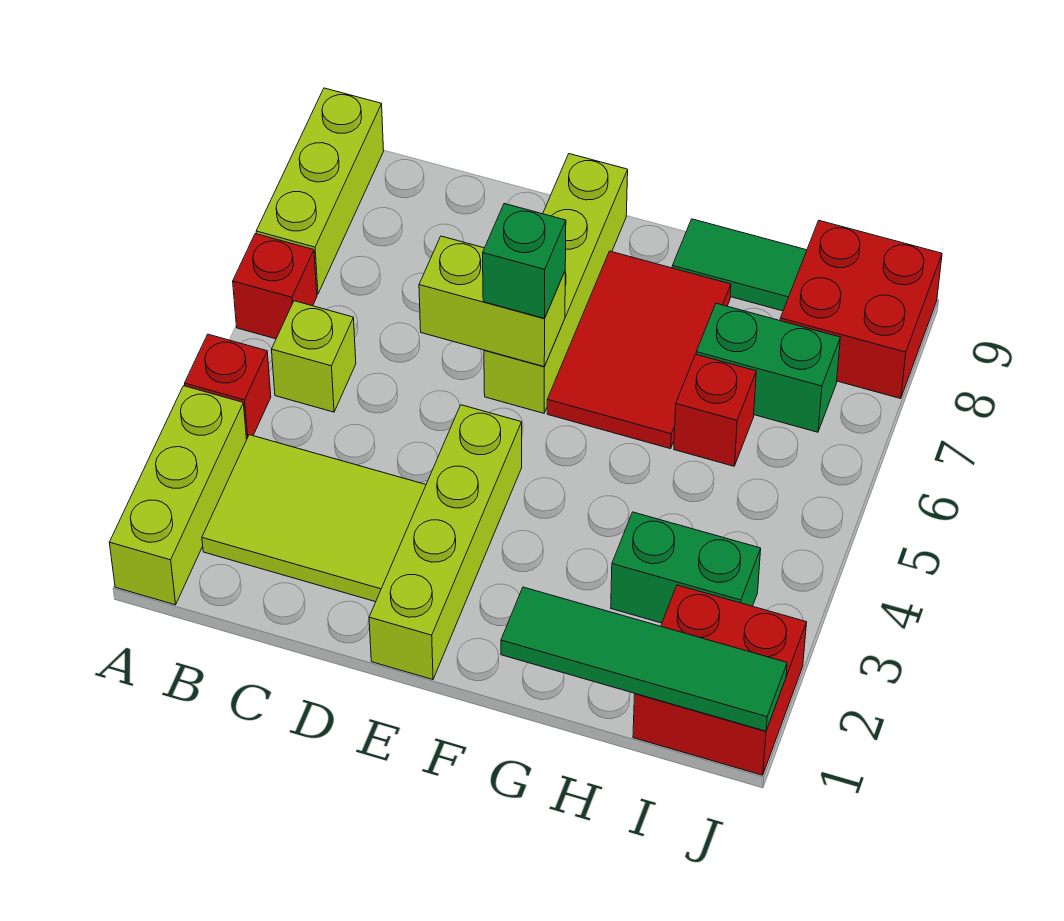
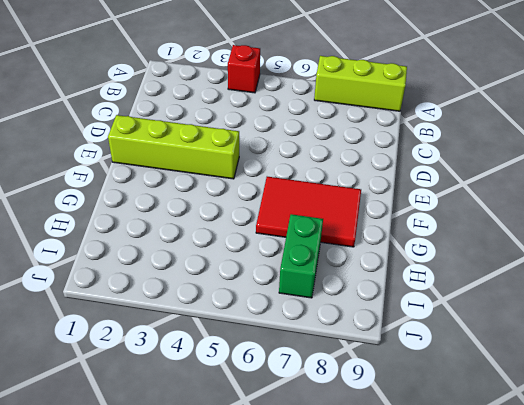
none -> lime brick A1:A3 level 1
none -> red brick A6 level 1
none -> lime tile B2:D3 level 1

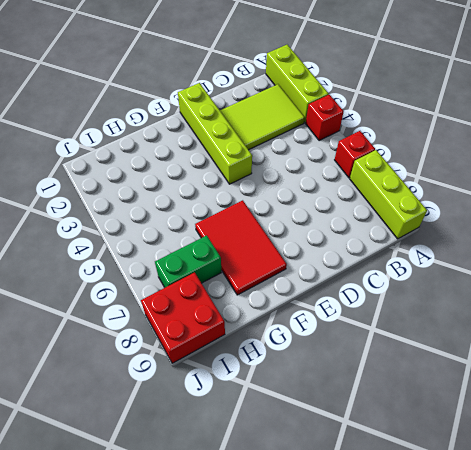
none -> lime brick B5 level 1
none -> lime brick E6:E9 level 1
none -> green tile G9:H9 level 1

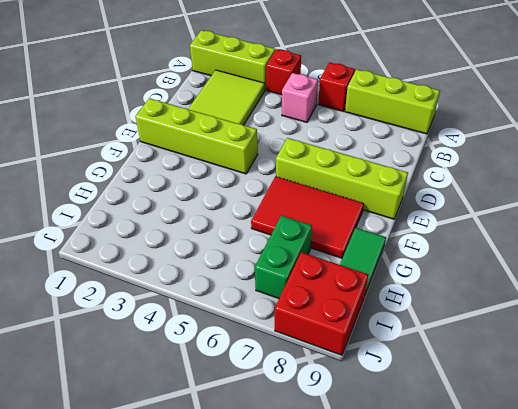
pink brick B5 level 1 -> lime brick B5 level 1
none -> green brick H3:I3 level 1
none -> red brick H6 level 1
none -> red brick I1:J2 level 1

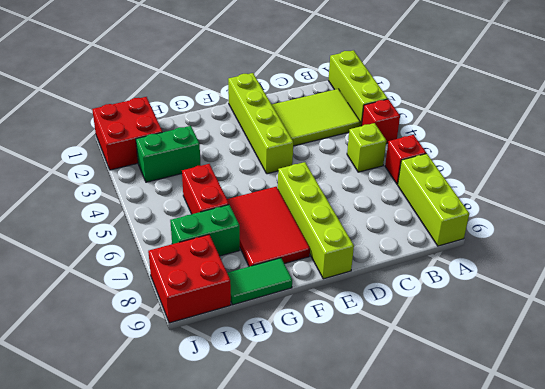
red brick H5:H6 level 1 -> red brick H6 level 1
none -> lime brick D6:E6 level 2
none -> green tile G1:J1 level 2
none -> green brick E6 level 3

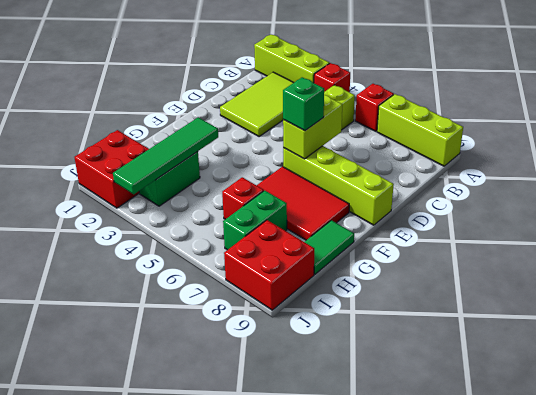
green tile G3:J3 level 2 -> green tile G1:J1 level 2
none -> lime brick E1:E4 level 1

